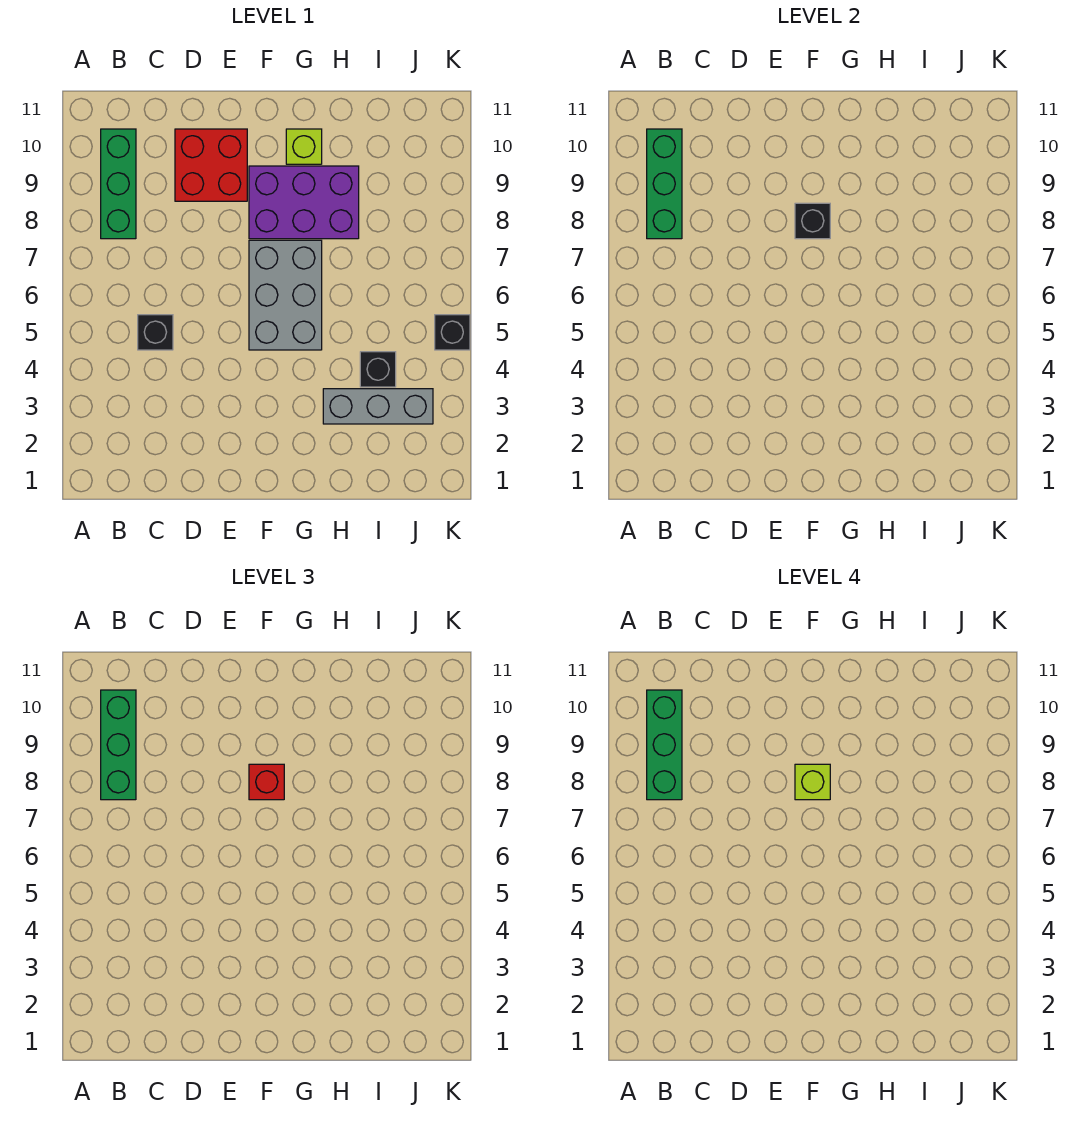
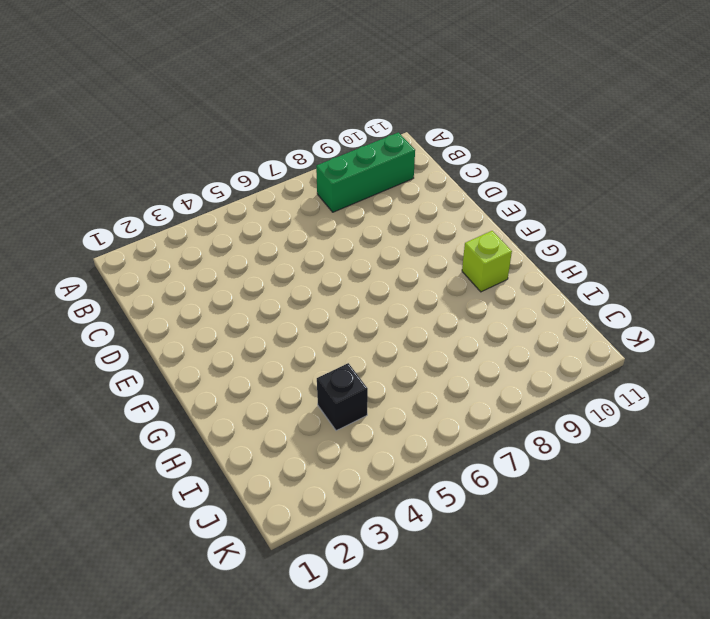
none -> black brick C5 level 1
none -> red brick D9:E10 level 1
none -> grey brick F5:G7 level 1

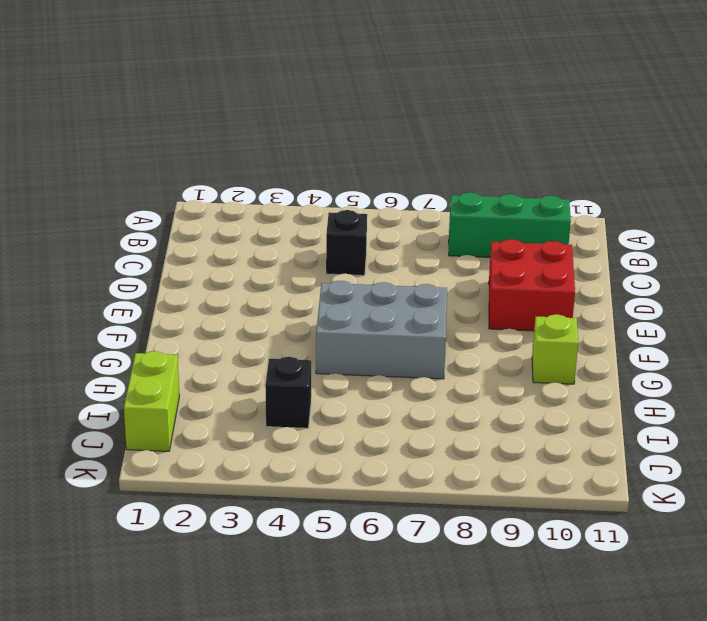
lime brick I1:J1 level 1 -> none
none -> purple brick F8:H9 level 1
none -> grey brick H3:J3 level 1
none -> black brick K5 level 1

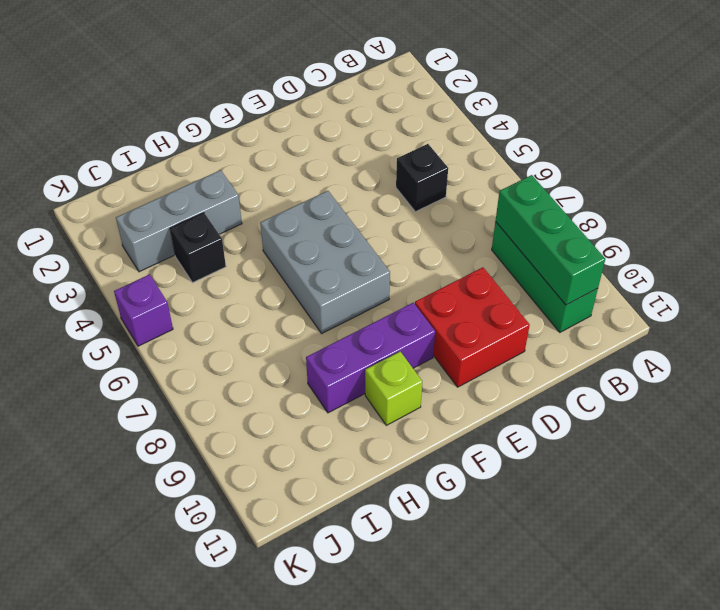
purple brick F9:H9 level 1 -> purple brick F8:H9 level 1
purple brick K5 level 1 -> black brick K5 level 1
none -> black brick F8 level 2
none -> green brick B8:B10 level 3
none -> red brick F8 level 3

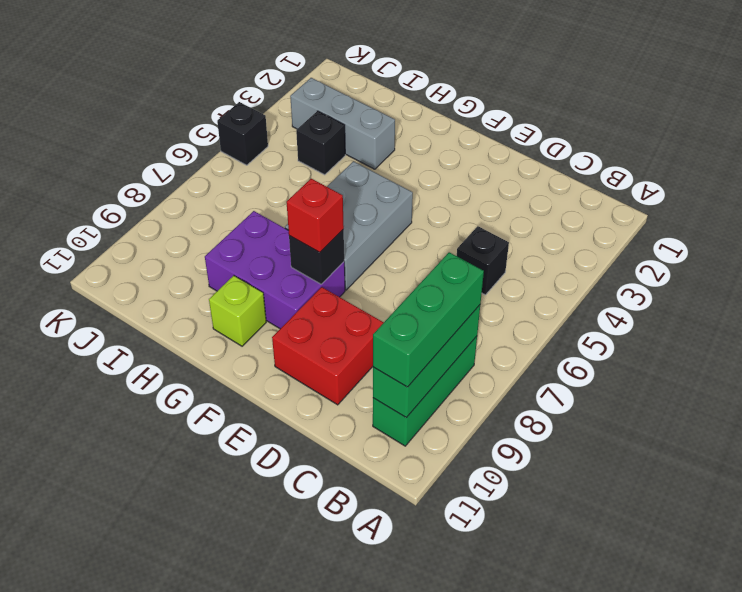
none -> green brick B8:B10 level 4
none -> lime brick F8 level 4

